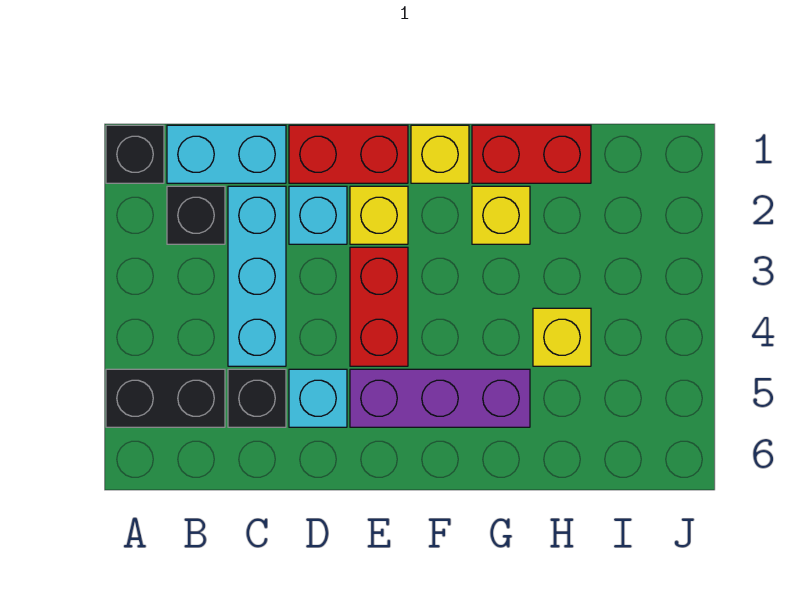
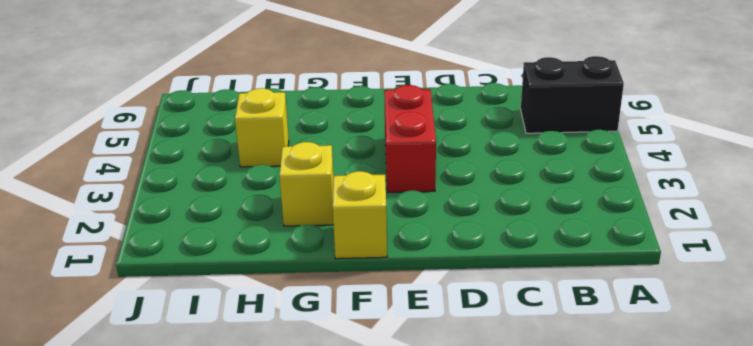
none -> black brick A1 level 1
none -> cyan brick B1:C1 level 1
none -> black brick B2 level 1

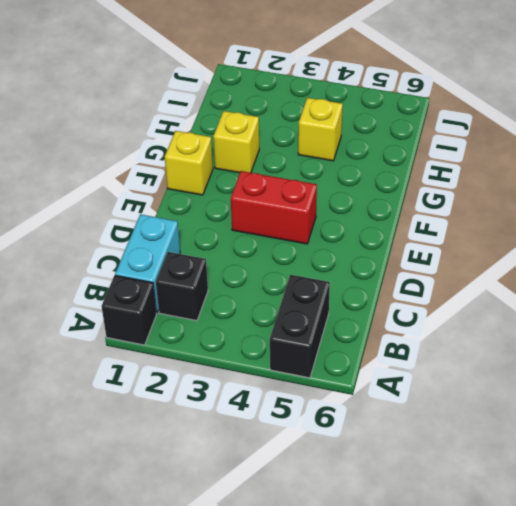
none -> cyan brick C2:C4 level 1
none -> black brick C5 level 1
none -> red brick D1:E1 level 1

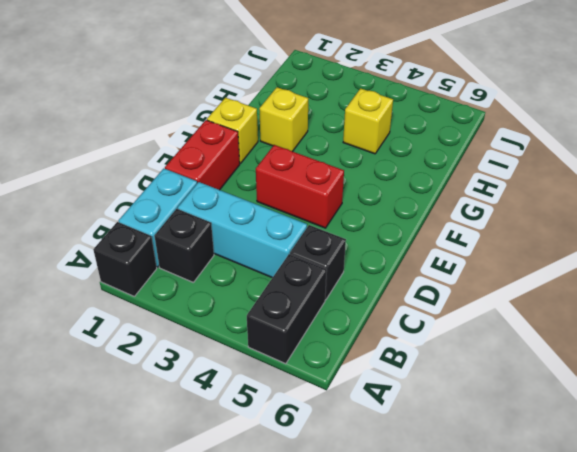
none -> cyan brick D2 level 1
none -> cyan brick D5 level 1
none -> yellow brick E2 level 1

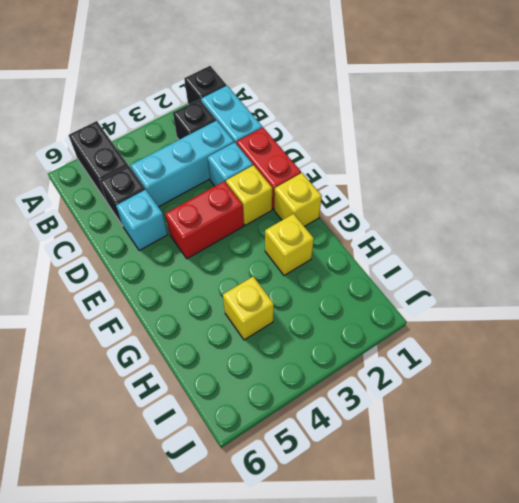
none -> purple brick E5:G5 level 1
none -> red brick G1:H1 level 1

